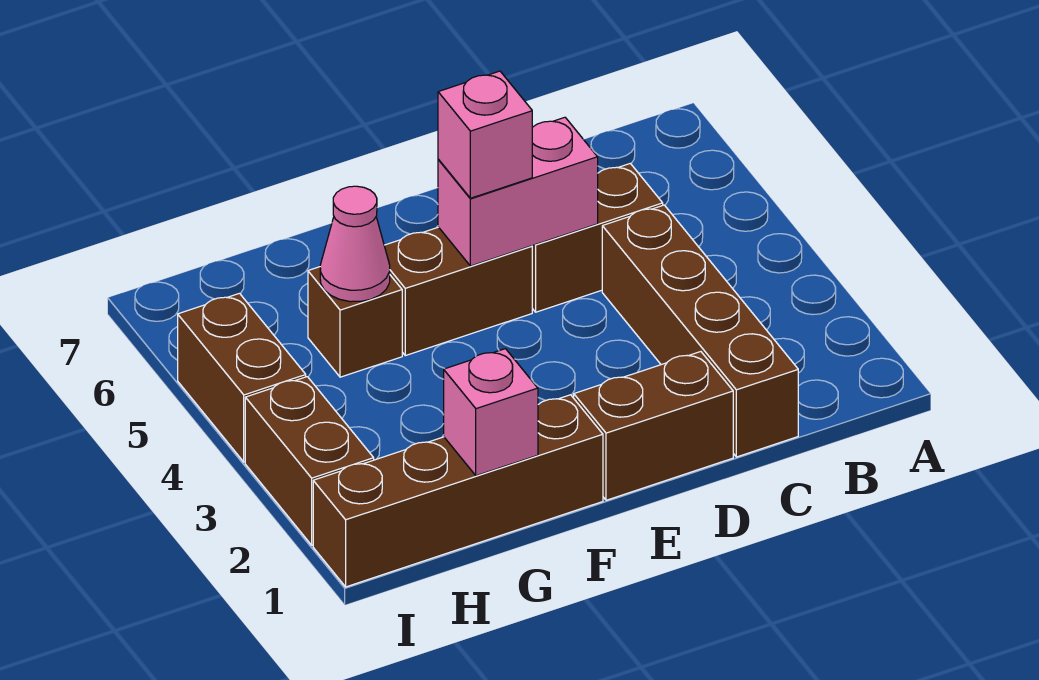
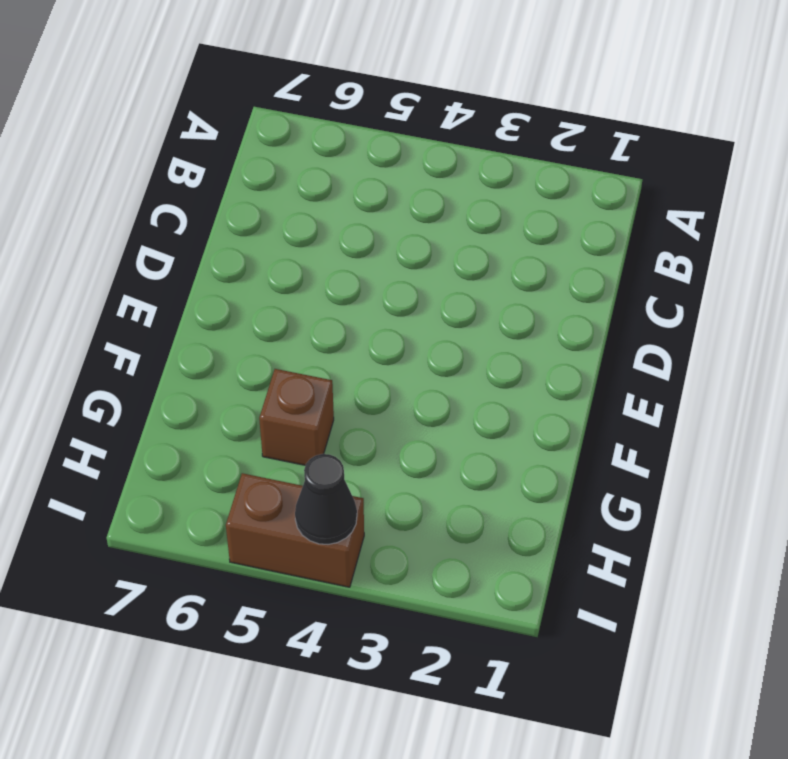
black cone I4 level 2 -> none
none -> brown brick C1:C4 level 1
none -> brown brick C5:D5 level 1
none -> brown brick D1:E1 level 1

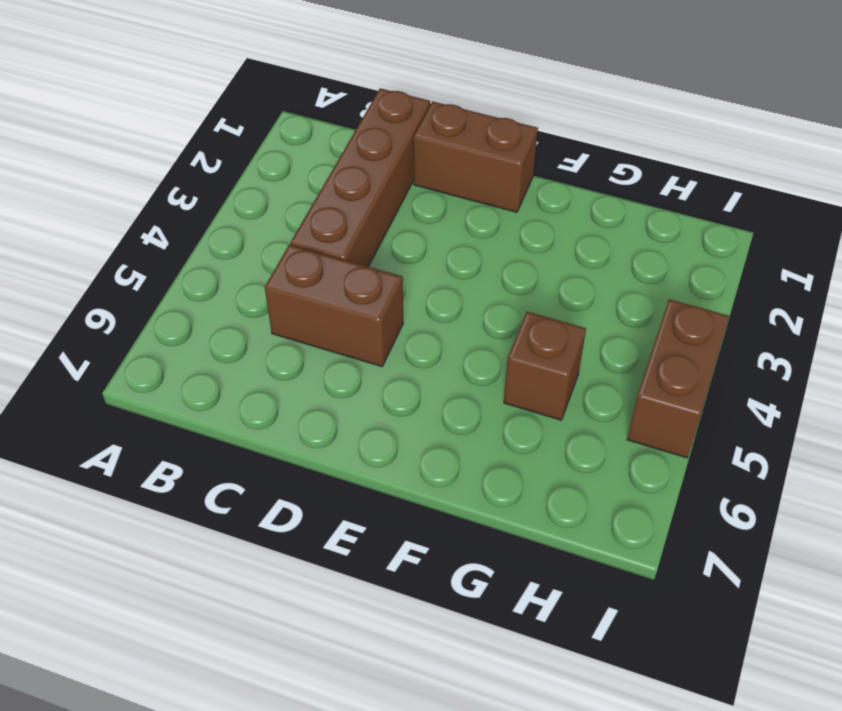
none -> brown brick E5:F5 level 1
none -> brown brick F1:I1 level 1
none -> brown brick I2:I3 level 1

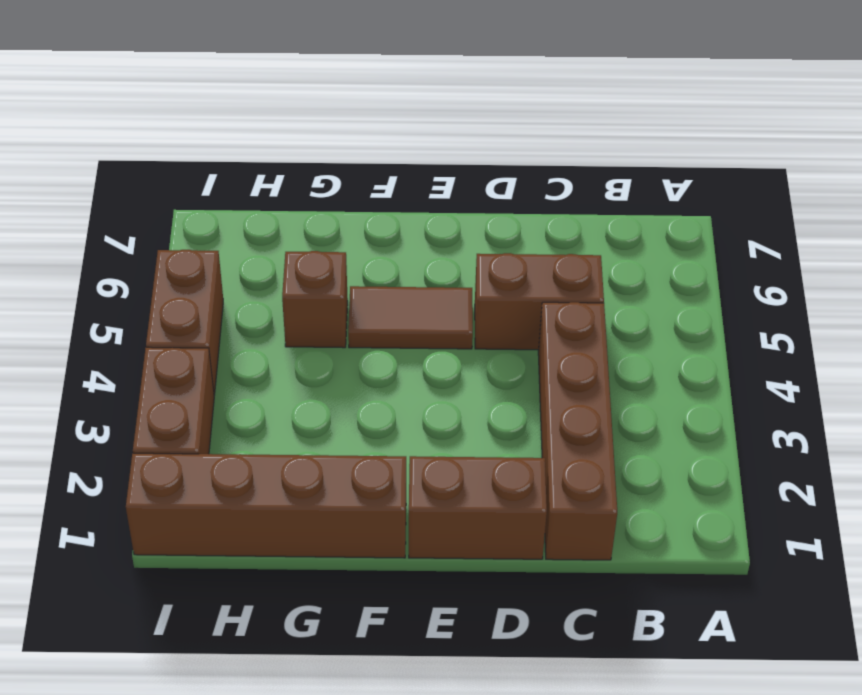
brown tile E5:F5 level 1 -> brown brick E5:F5 level 1
none -> pink brick D5:E5 level 2
none -> pink brick G1 level 2
none -> pink cone G5 level 2

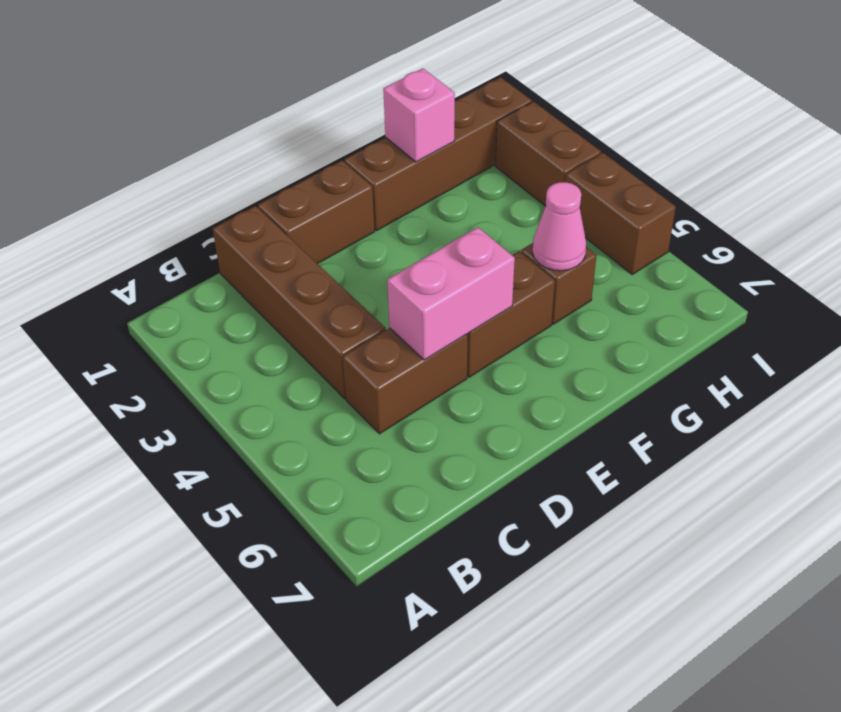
none -> pink brick E5 level 3

